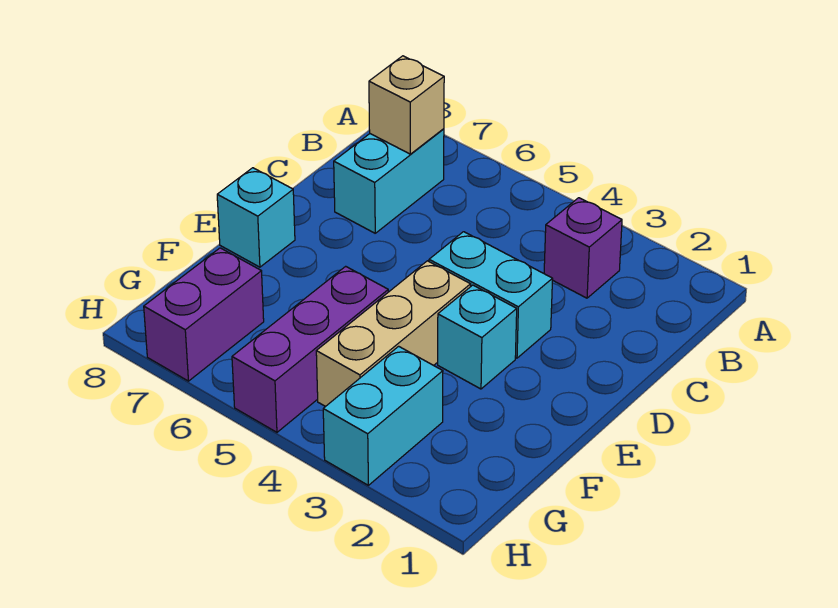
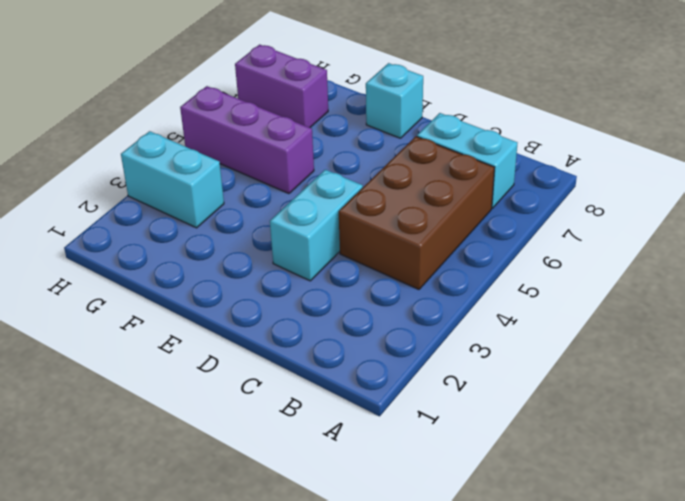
brown brick B4:C6 level 1 -> none
none -> purple brick B3 level 1
none -> cyan brick E3 level 1

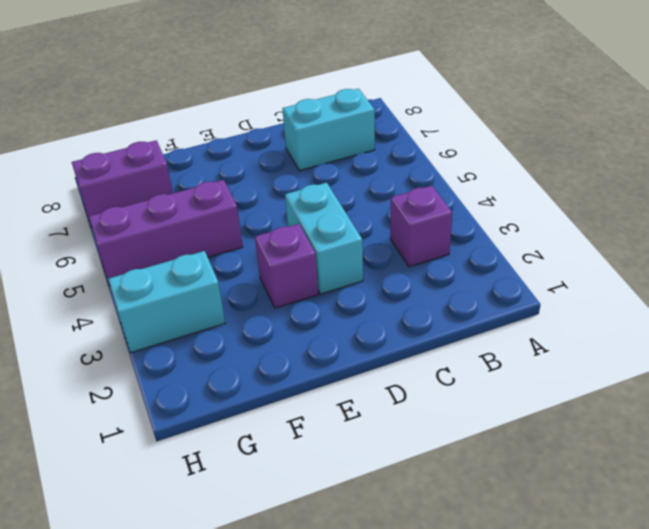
purple brick E3 level 1 -> cyan brick E3 level 1
none -> tan brick E4:G4 level 1
none -> cyan brick E8 level 1

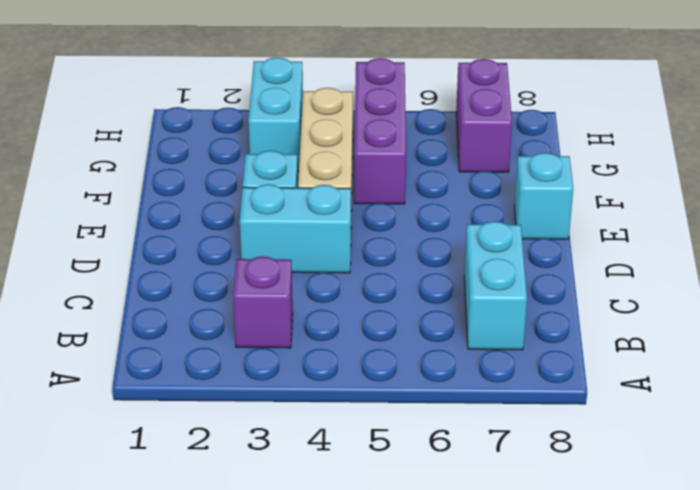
none -> tan brick B7 level 2

